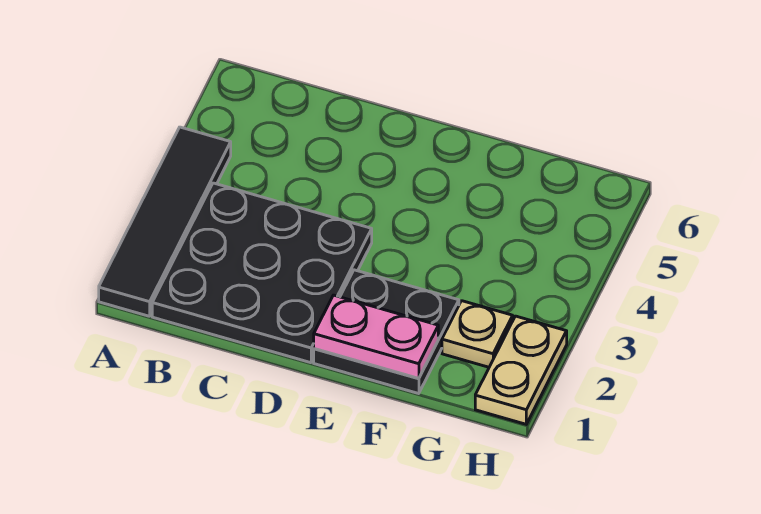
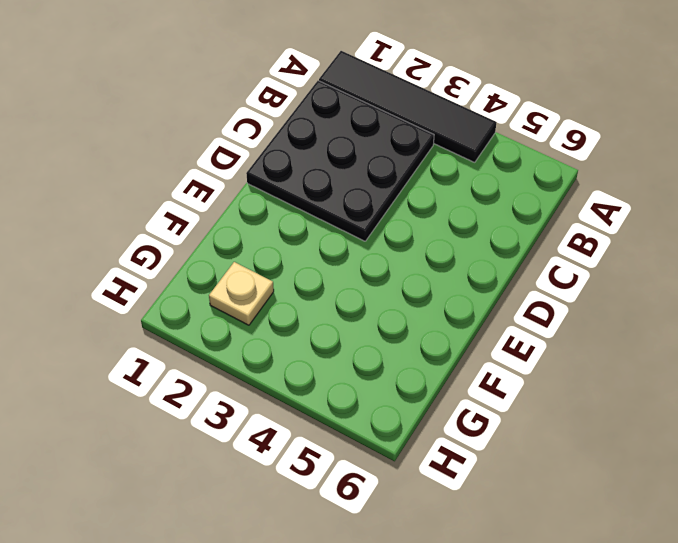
none -> black plate E1:F2 level 1
none -> tan plate H1:H2 level 1

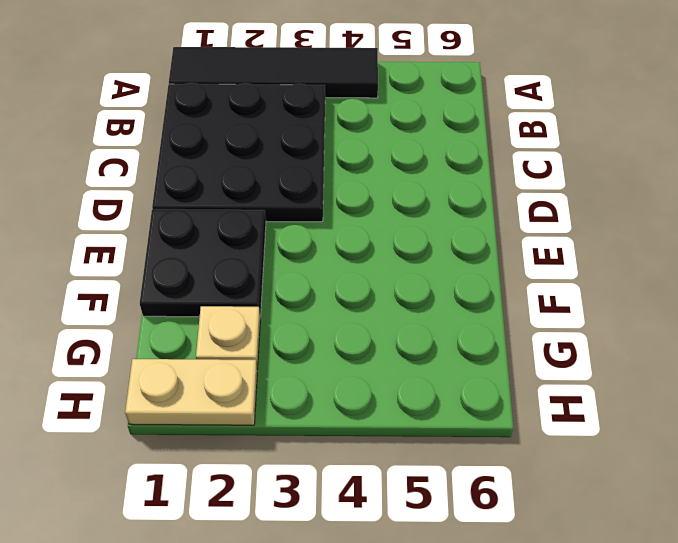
none -> pink plate E1:F1 level 2

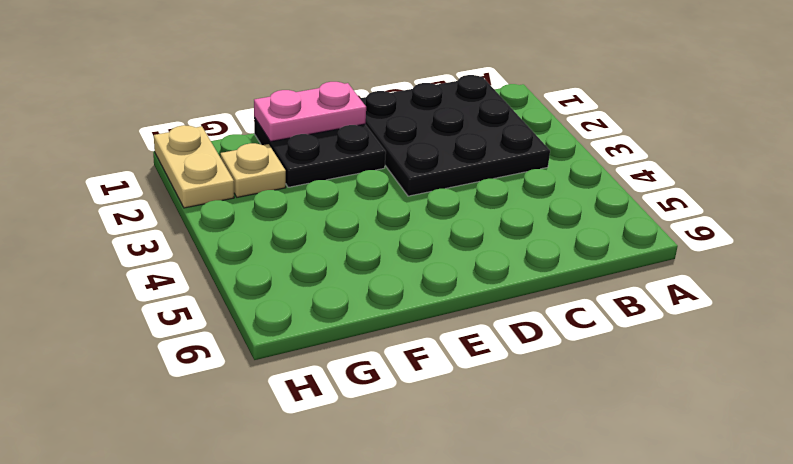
none -> black tile A1:A4 level 1

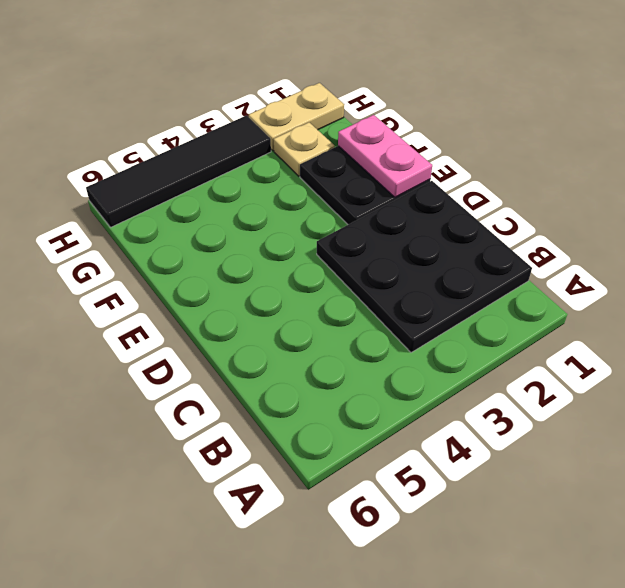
black tile H3:H6 level 1 -> black tile A1:A4 level 1

